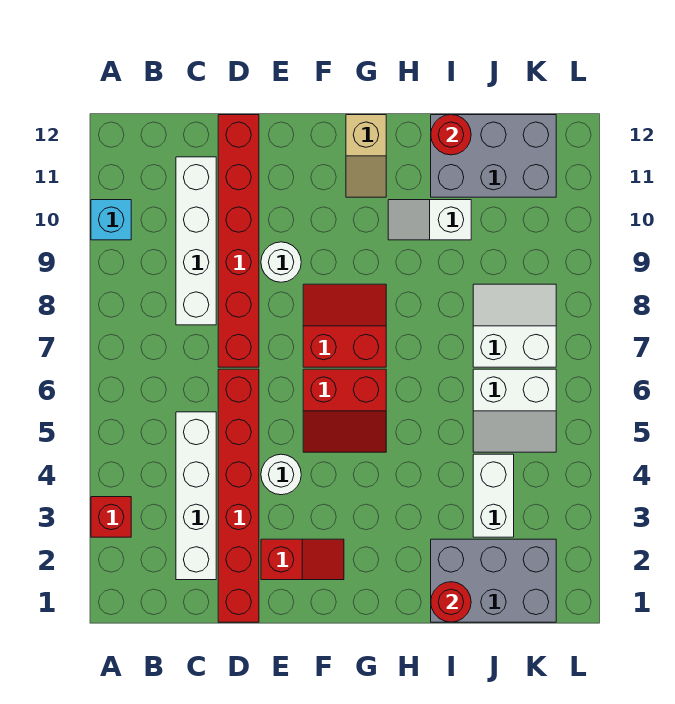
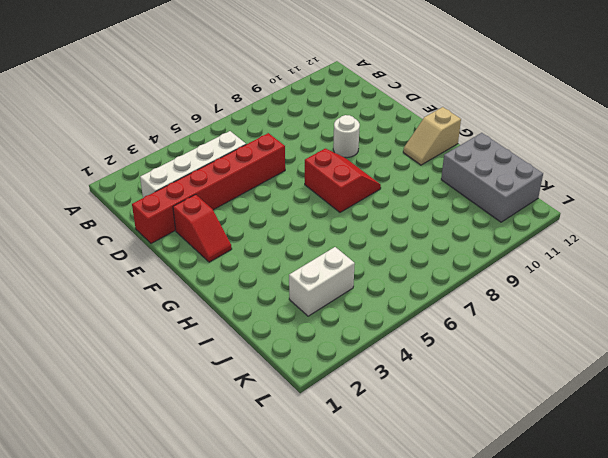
none -> red brick A3 level 1
none -> cyan brick A10 level 1
none -> white brick C8:C11 level 1

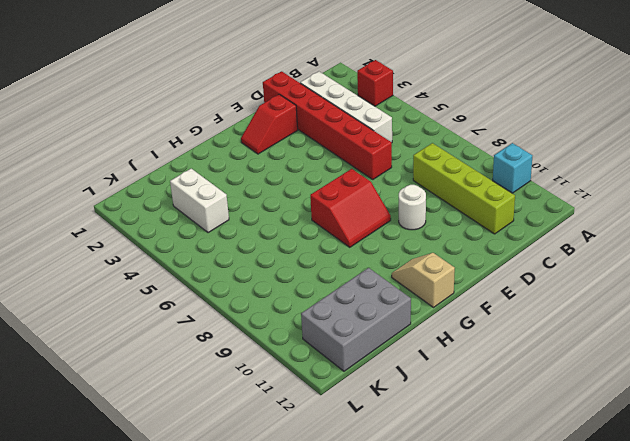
lime brick C8:C11 level 1 -> white brick C8:C11 level 1
none -> red brick D7:D12 level 1
none -> white round brick E4 level 1
none -> red slope F5:G6 level 1 top 6

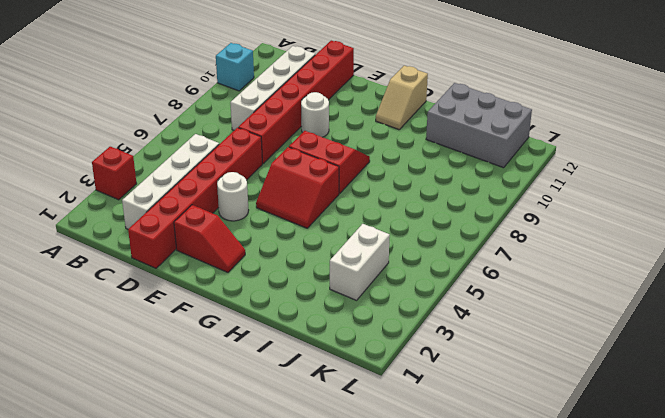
none -> white slope H10:I10 level 1 top I
none -> grey brick I1:K2 level 1
none -> white slope J5:K6 level 1 top 6

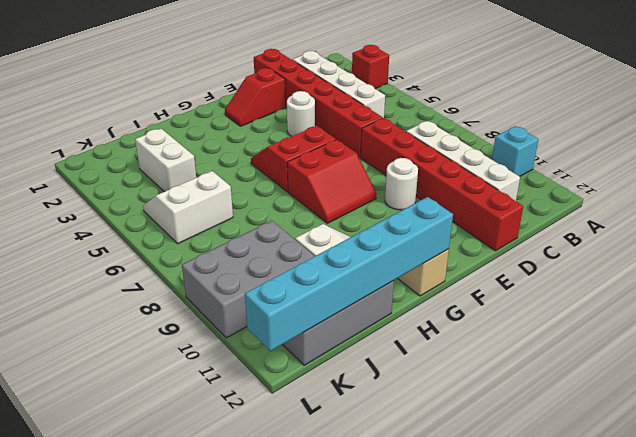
cyan brick G12:L12 level 2 -> red round brick I12 level 2
grey brick J9:L10 level 1 -> grey brick I1:K2 level 1
none -> white slope J7:K8 level 1 top 7
none -> red round brick I1 level 2

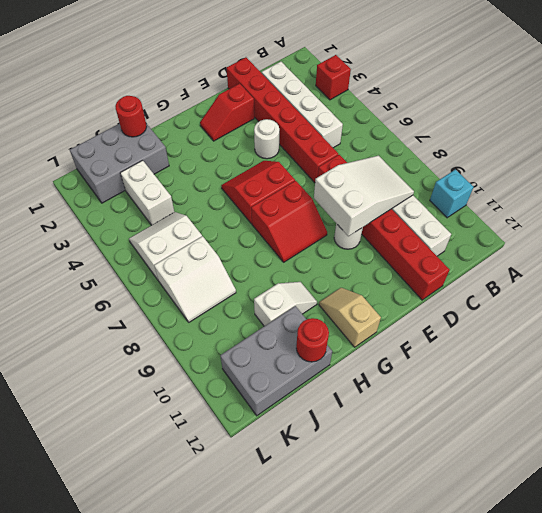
white slope C8:E9 level 2 top E -> none

